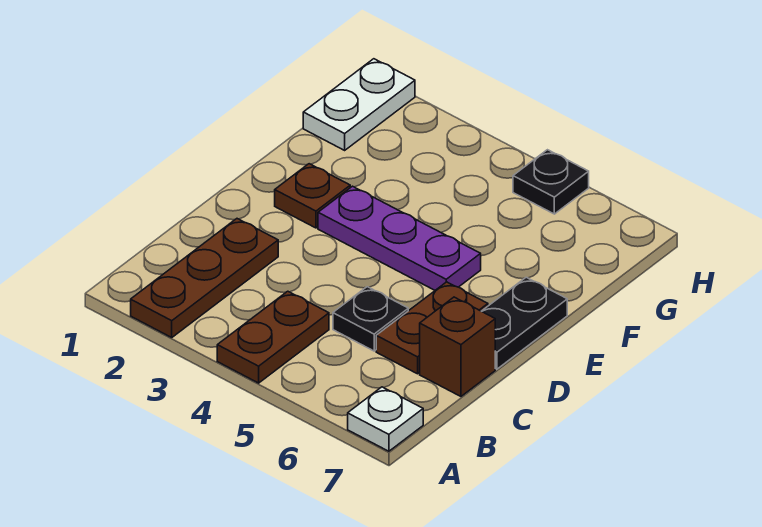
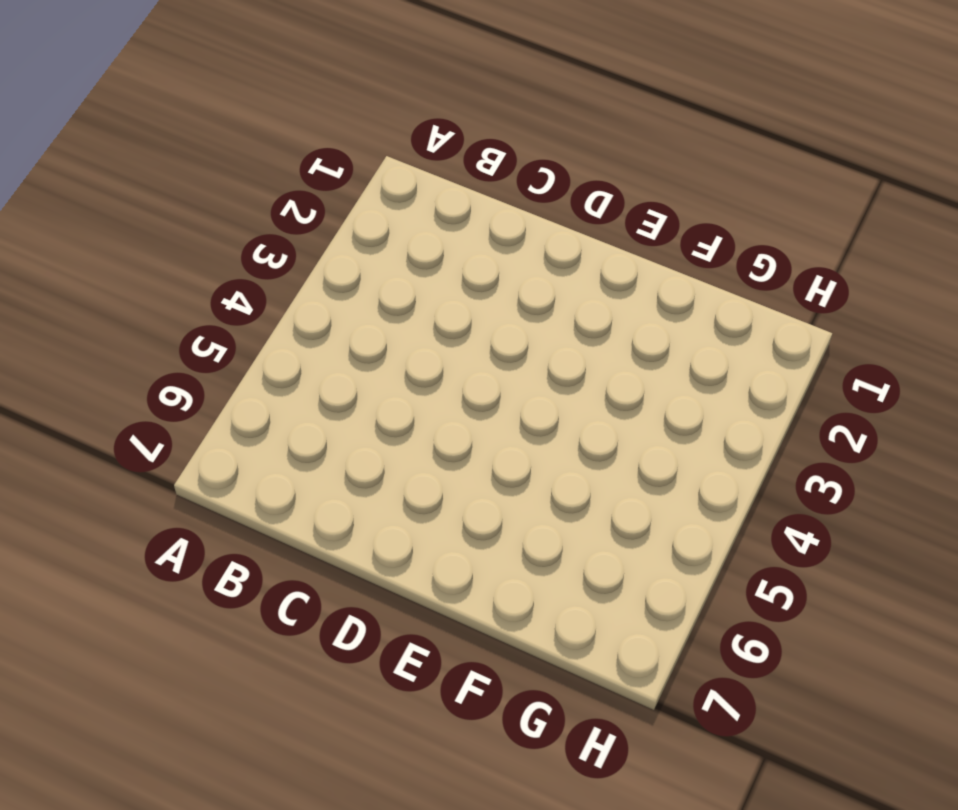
none -> brown plate A2:C2 level 1
none -> brown plate A4:B4 level 1

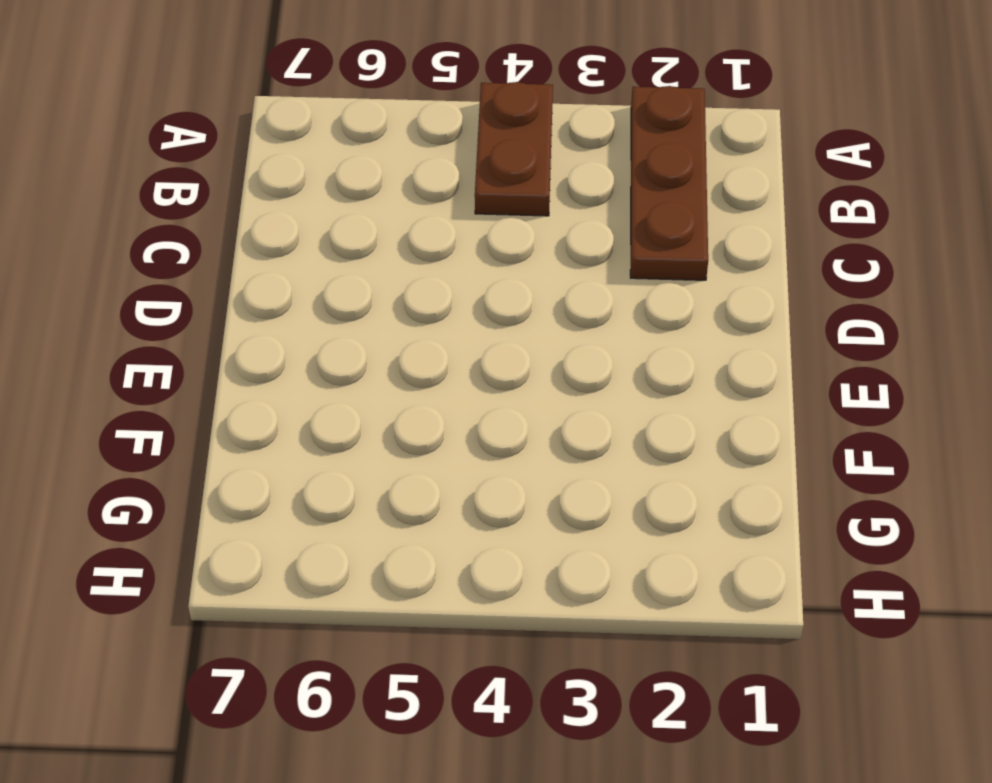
none -> white plate A7 level 1
none -> black plate C5 level 1

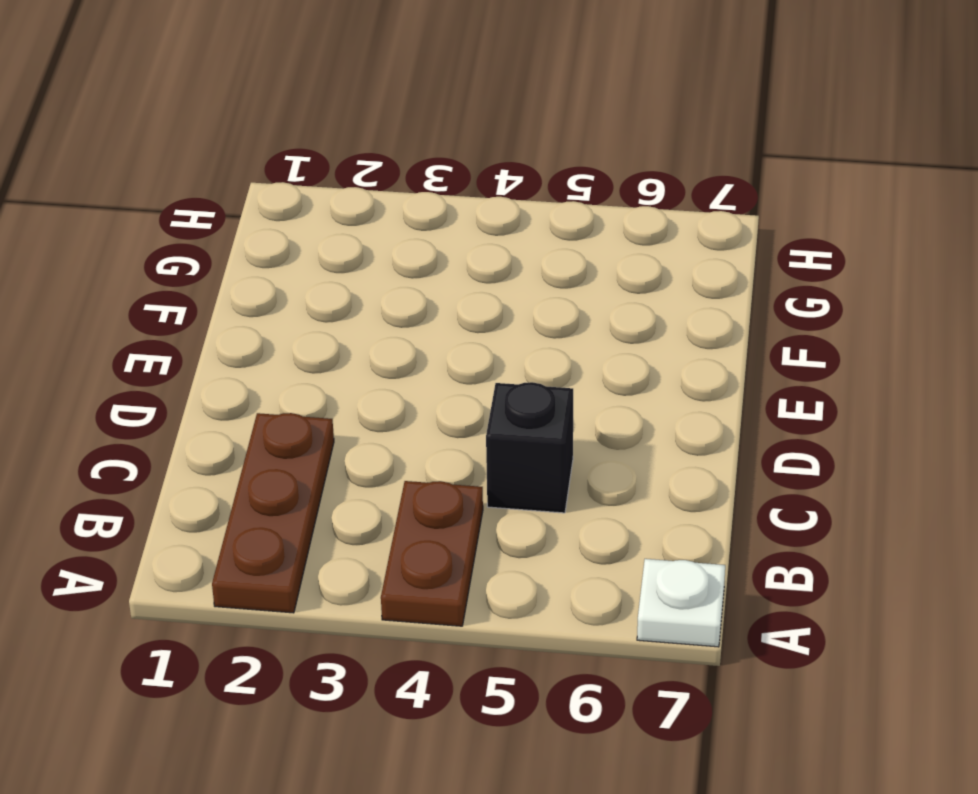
black brick C5 level 1 -> black plate C5 level 1
none -> brown plate C6:D6 level 1
none -> brown brick C7 level 1

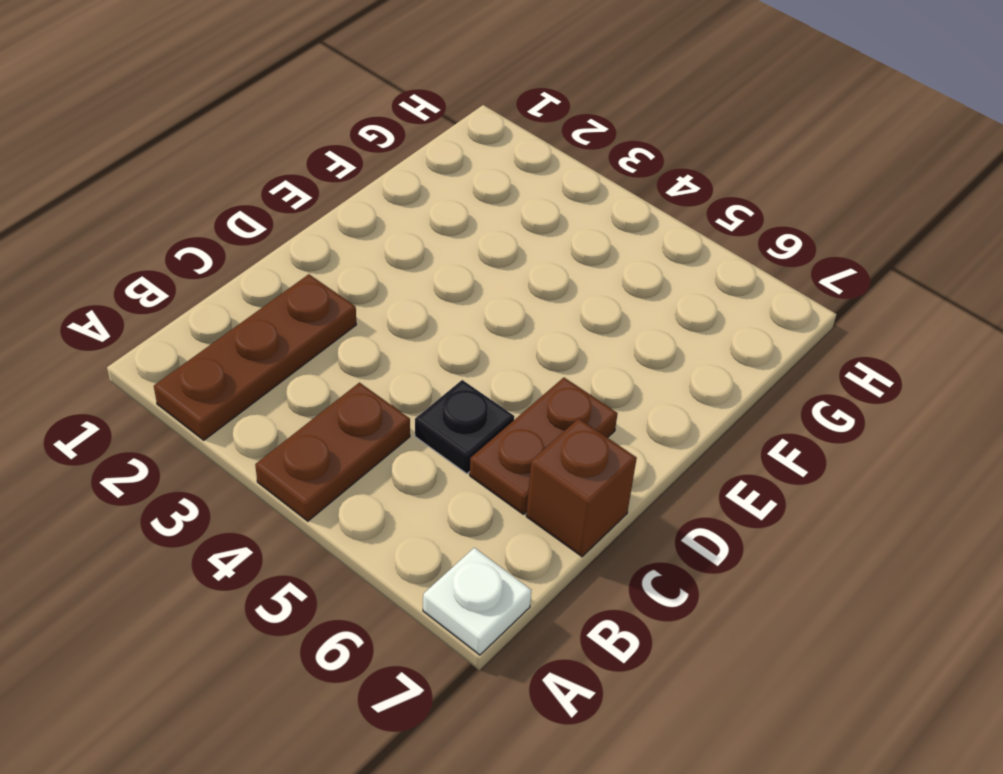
none -> black plate D7:E7 level 1
none -> brown plate E2 level 1

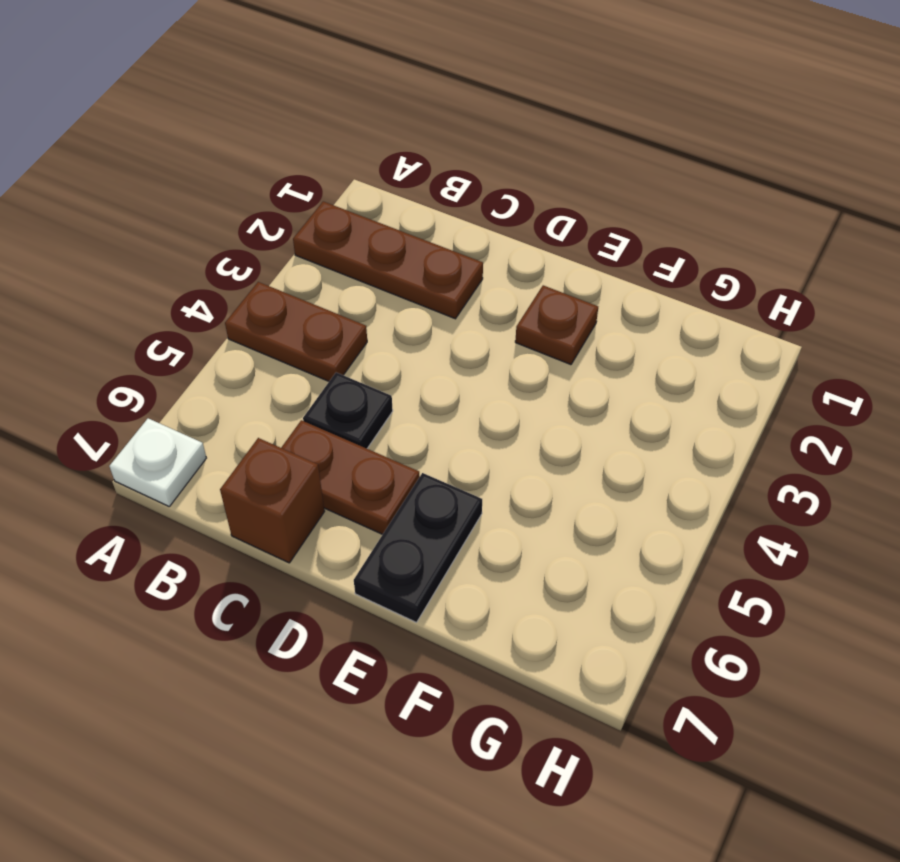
black plate E6:E7 level 1 -> black plate D7:E7 level 1
none -> purple plate E3:E5 level 1
none -> white plate G1:H1 level 1

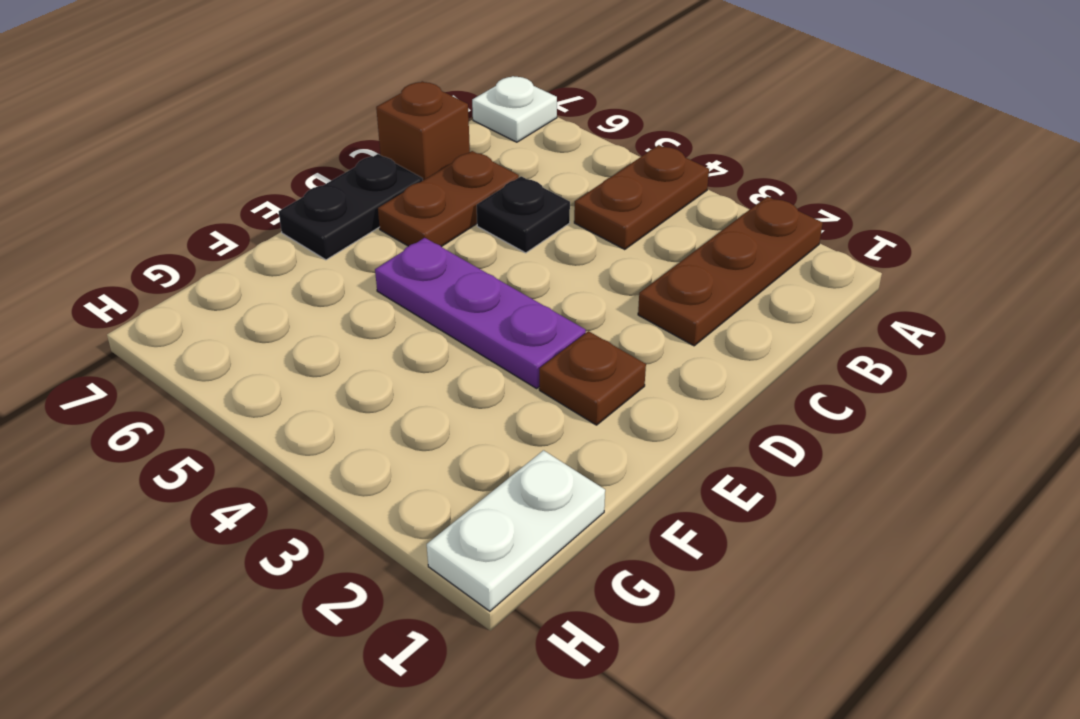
none -> black plate H5 level 1

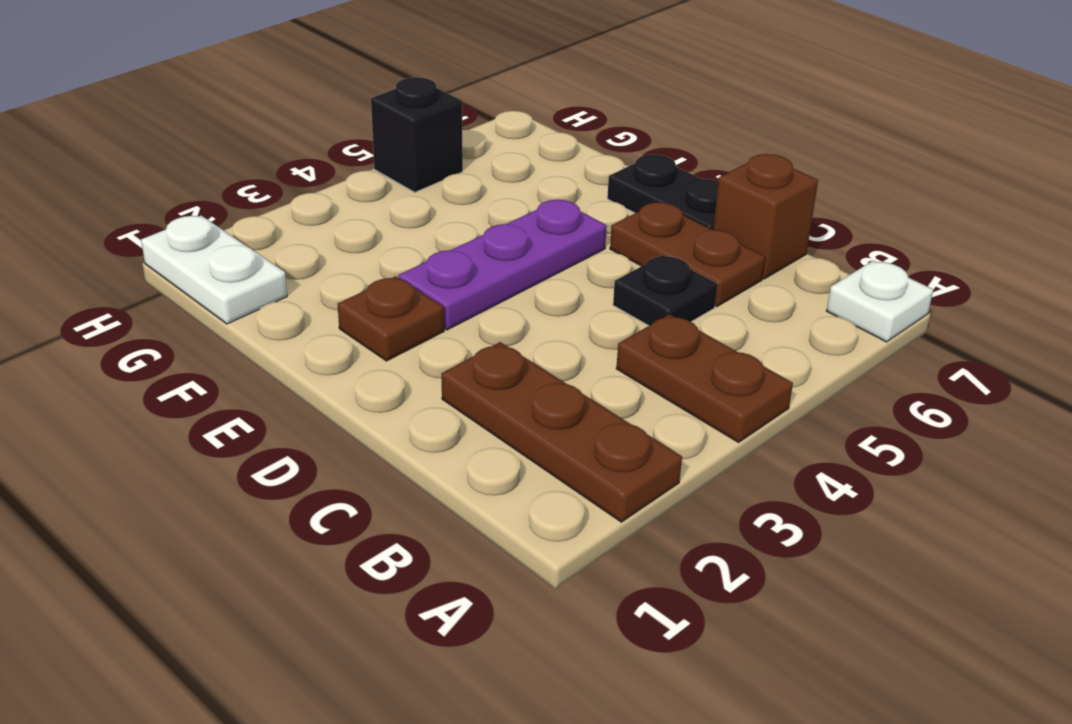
black brick H5 level 1 -> black plate H5 level 1

